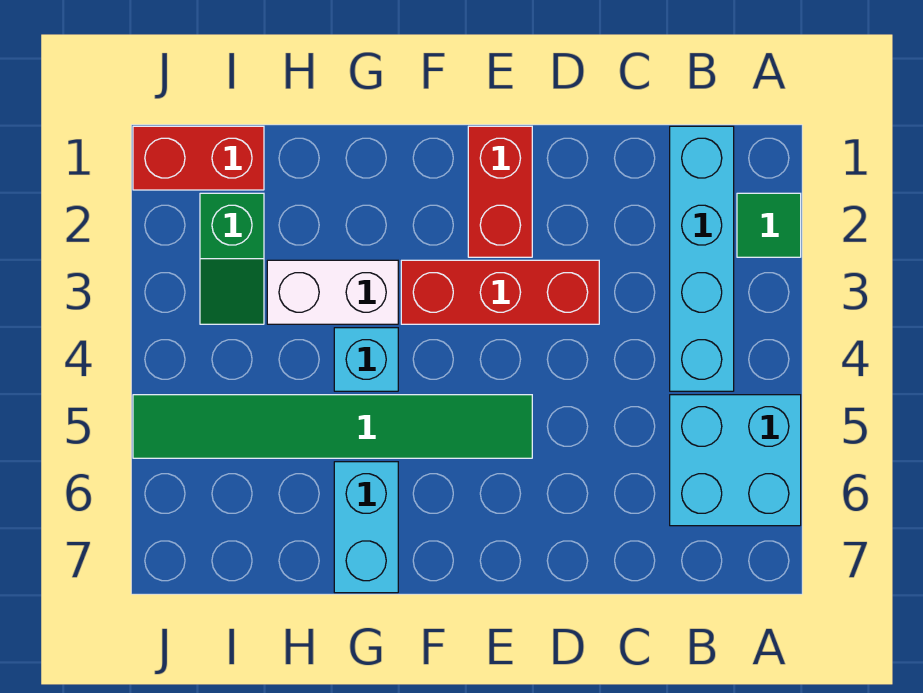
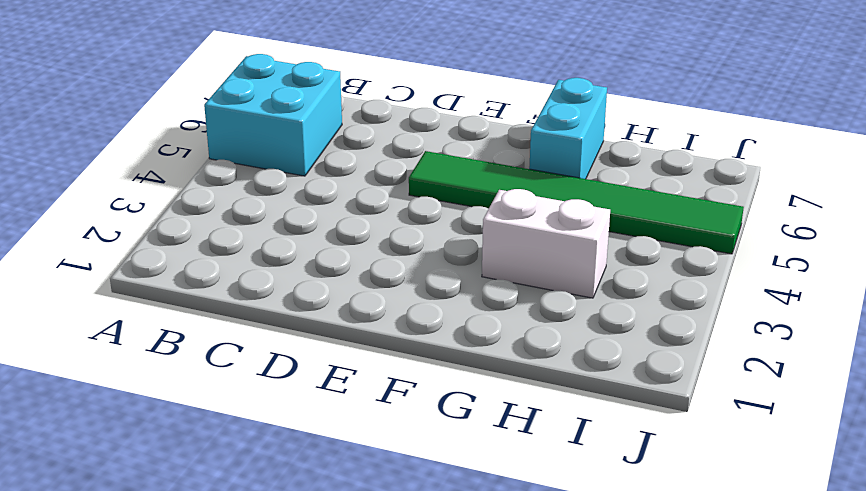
none -> green tile A2 level 1
none -> cyan brick B1:B4 level 1

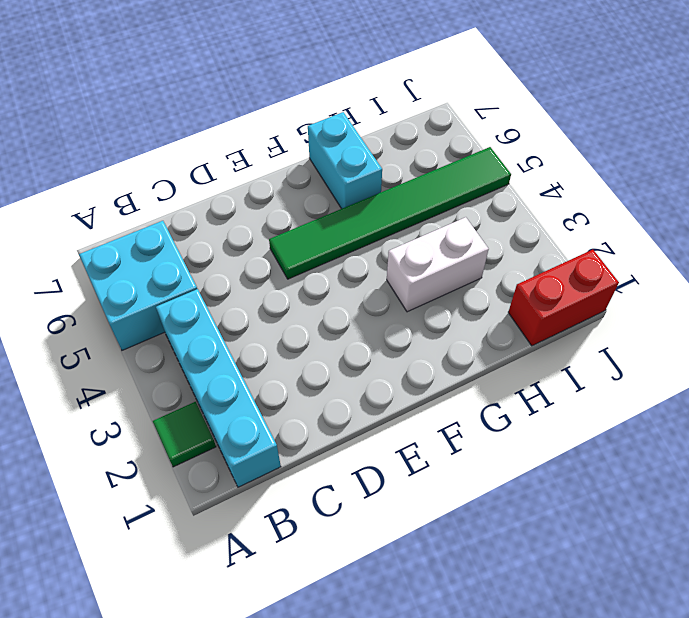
none -> red brick D3:F3 level 1
none -> red brick E1:E2 level 1

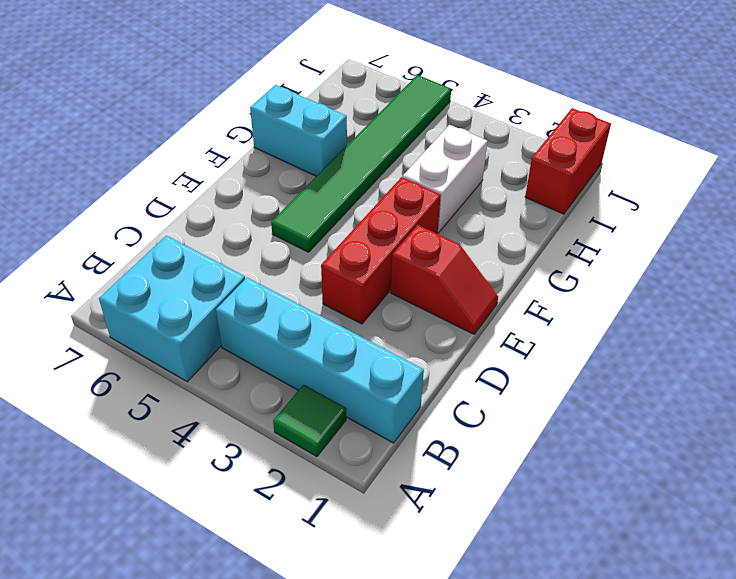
red slope E1:E2 level 1 top 2 -> red brick E1:E2 level 1
none -> cyan brick G4 level 1
none -> green slope I2:I3 level 1 top 2

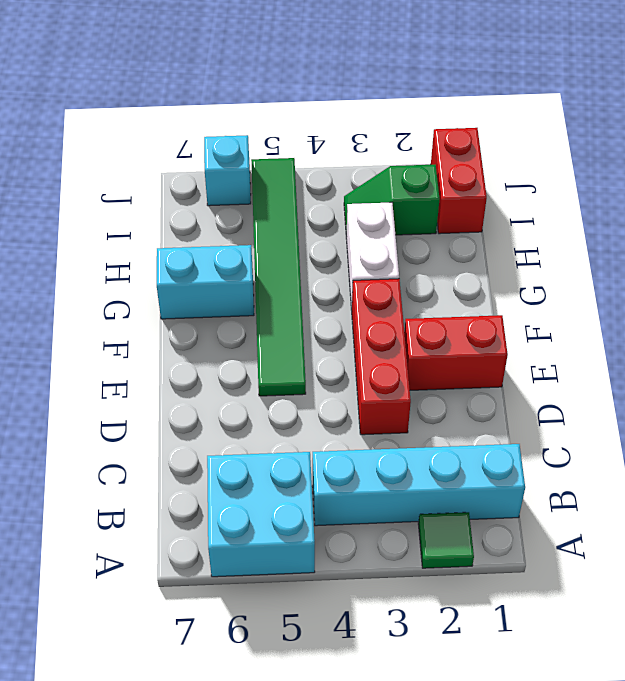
cyan brick J6 level 1 -> cyan brick G4 level 1

